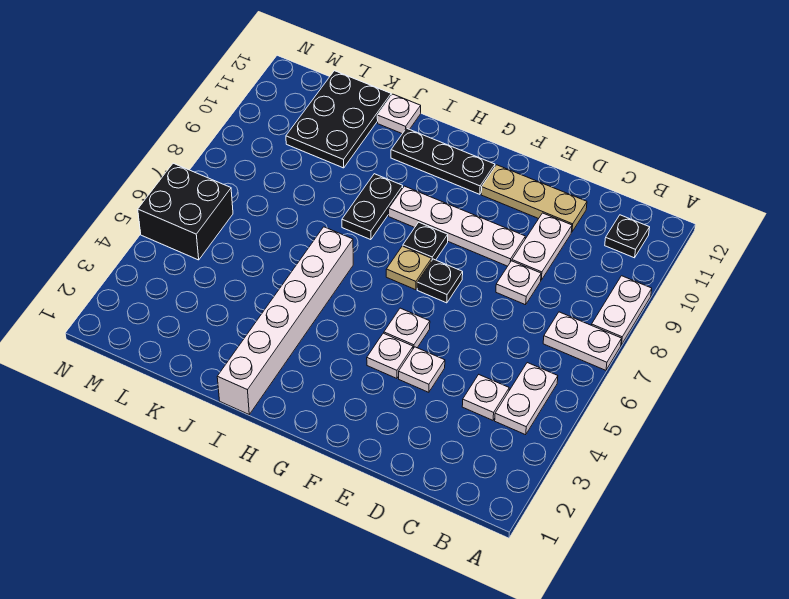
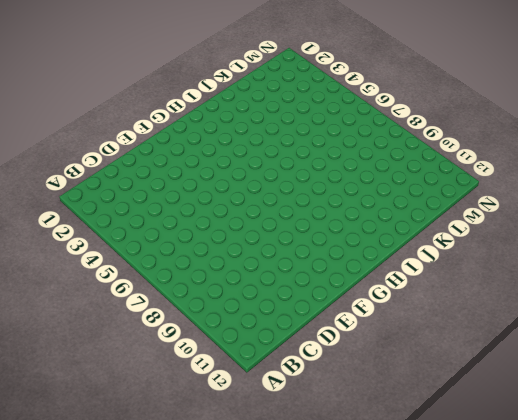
none -> white plate A7:B7 level 1
none -> white plate A8:A9 level 1
none -> white plate B4:B5 level 1

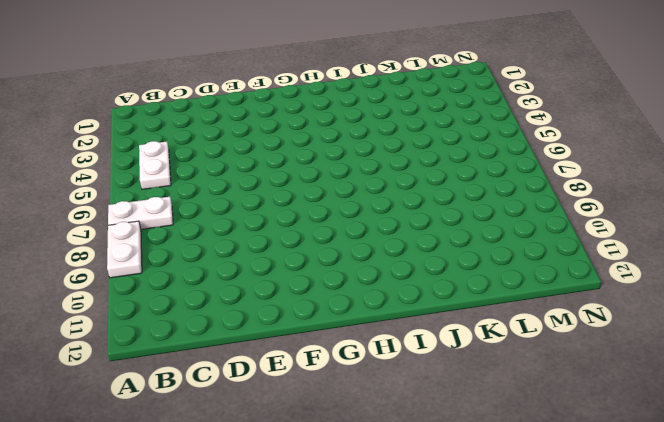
none -> black plate B11 level 1
none -> white plate C4 level 1
none -> white plate D8 level 1

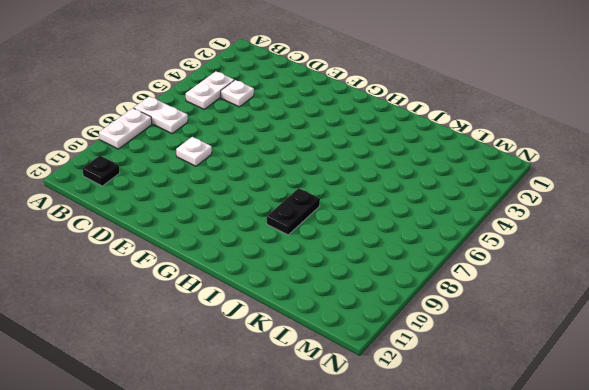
none -> white plate D9:D10 level 1
none -> tan plate D11:F11 level 1
none -> white plate E4 level 1

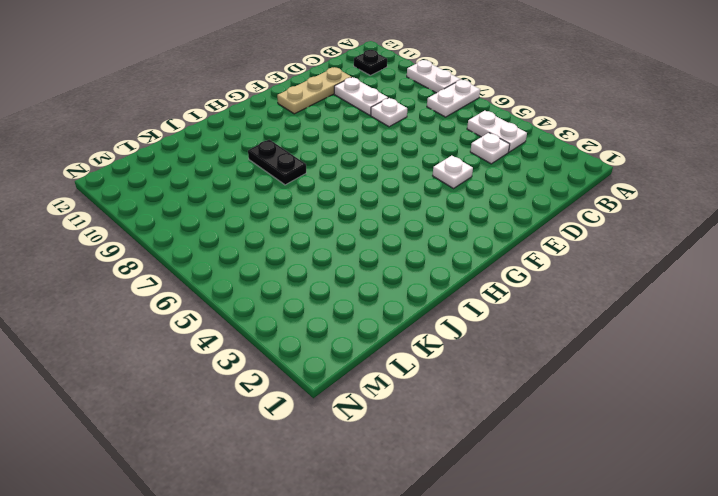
none -> white plate E9:H9 level 1
none -> white plate F4 level 1
none -> white plate F5 level 1

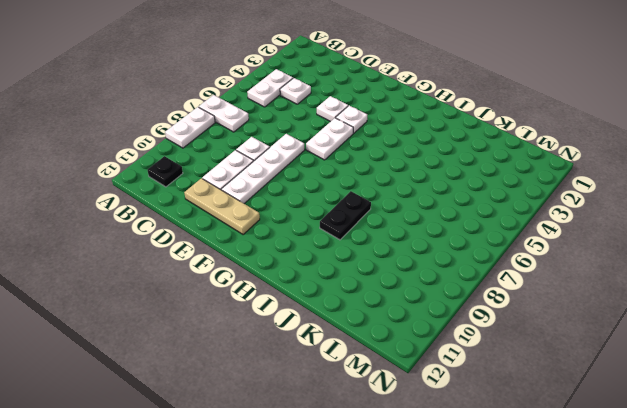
white plate E7:E10 level 1 -> white plate E9:H9 level 1
white plate F5:F6 level 1 -> white plate F5 level 1
none -> black plate F7 level 1
none -> tan plate G7 level 1
none -> black plate G8 level 1

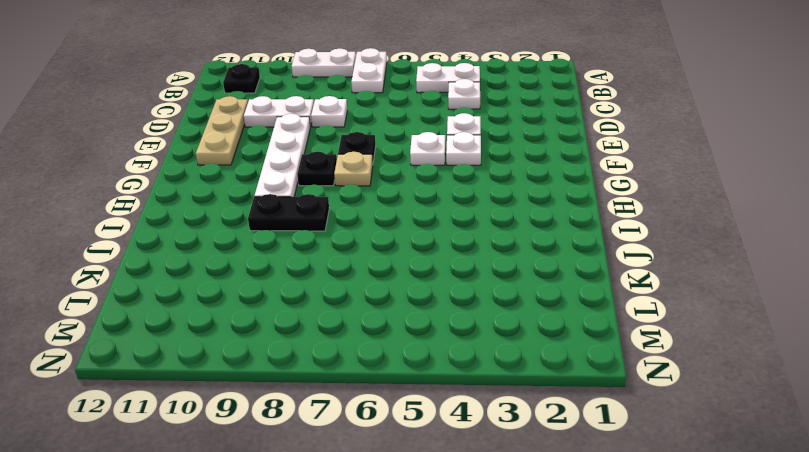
none -> black plate G11:I11 level 1
none -> white brick I1:I6 level 1
none -> white plate J12 level 1

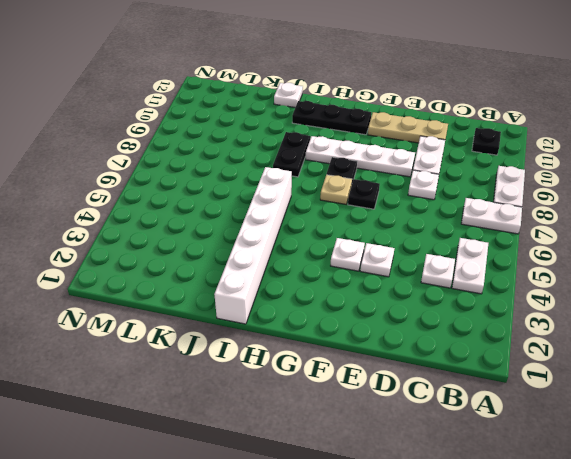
none -> white plate F5 level 1
none -> black plate K10:L12 level 1
none -> black brick M5:N6 level 1

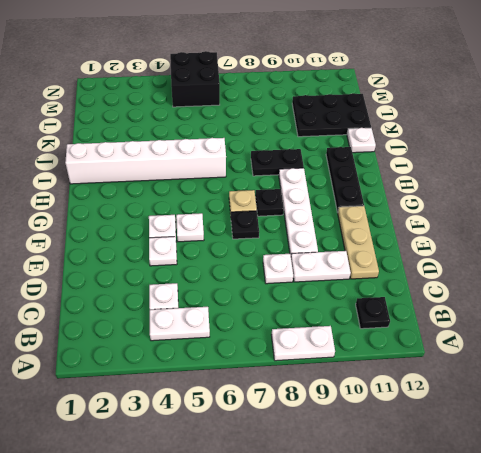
none -> white plate A7:B7 level 1

